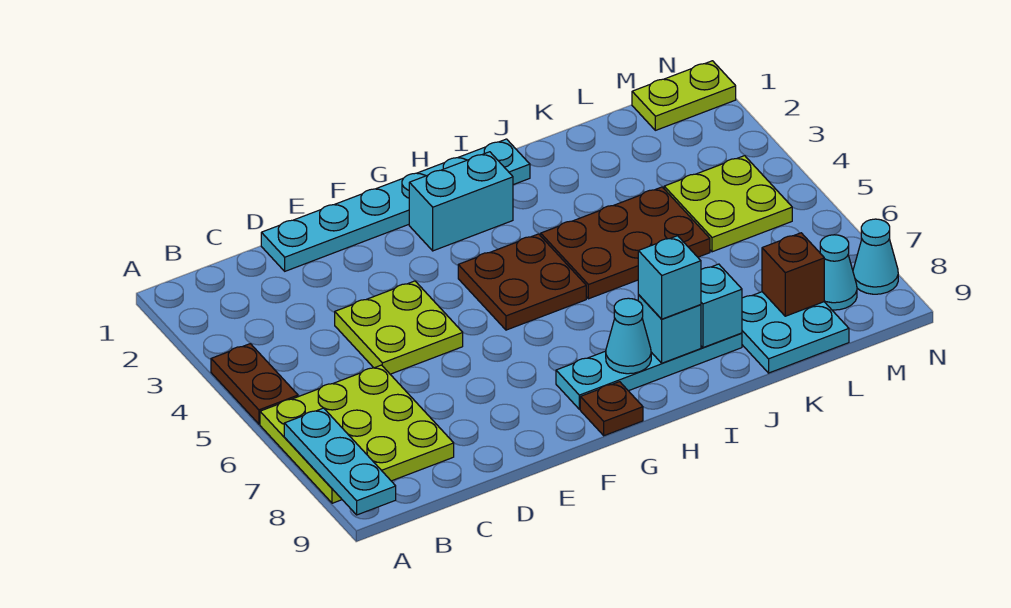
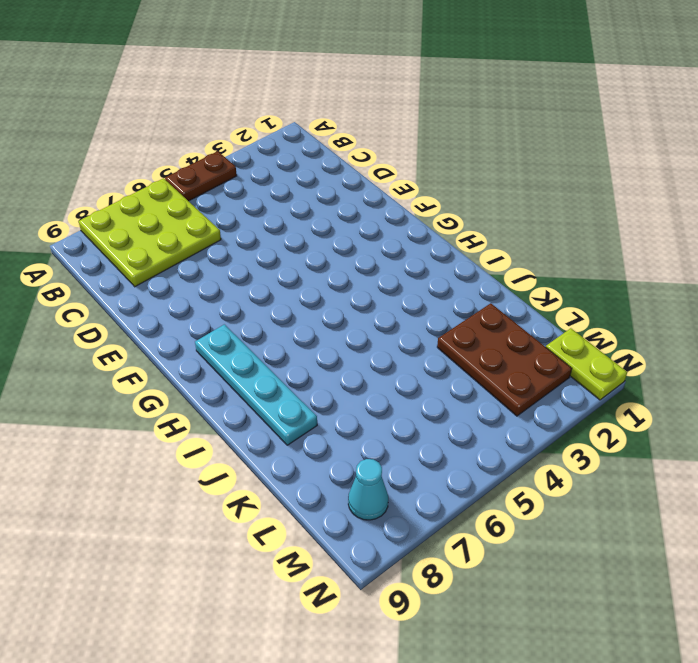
brown plate K2:M3 level 1 -> brown plate I4:K5 level 1
none -> cyan plate D1:I1 level 1
none -> lime plate D4:E5 level 1
none -> cyan brick G2:H2 level 1

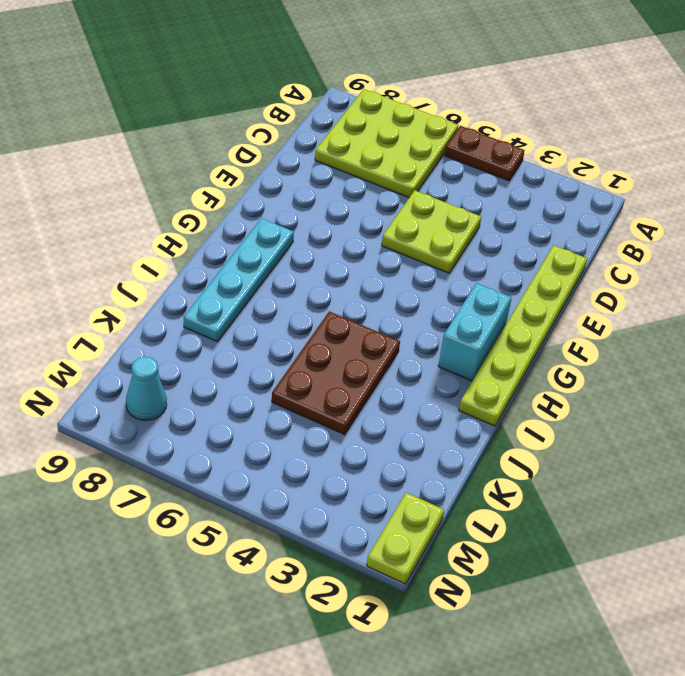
lime plate D1:I1 level 1 -> cyan plate D1:I1 level 1
none -> brown plate G4:H5 level 1
none -> brown plate G9 level 1
none -> cyan plate K8:L9 level 1

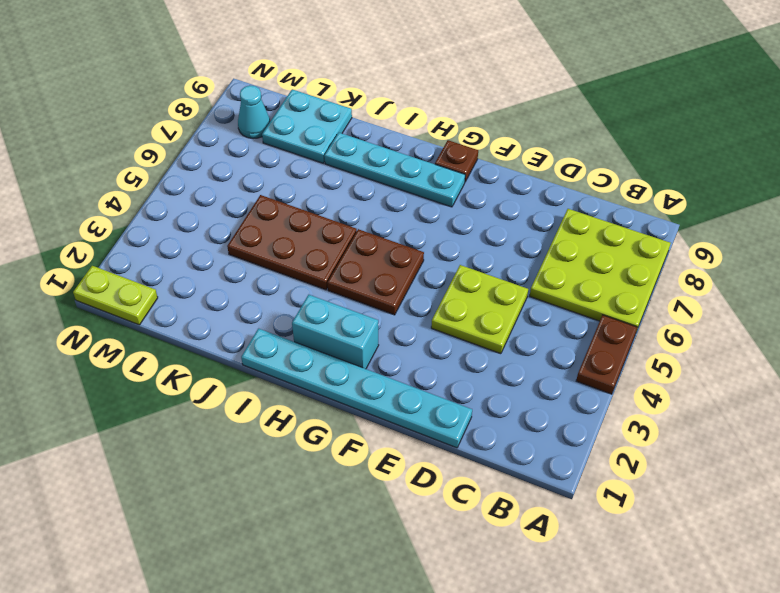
none -> lime plate L4:M5 level 1
none -> cyan cone N8 level 1
none -> cyan plate A7:A9 level 2

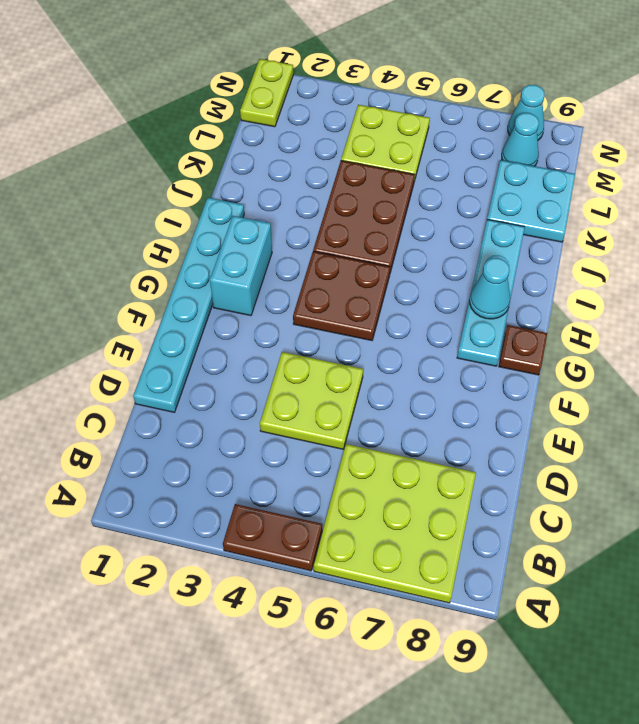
none -> cyan plate A7:A9 level 2
none -> cyan brick I8 level 2
none -> cyan brick J8 level 2

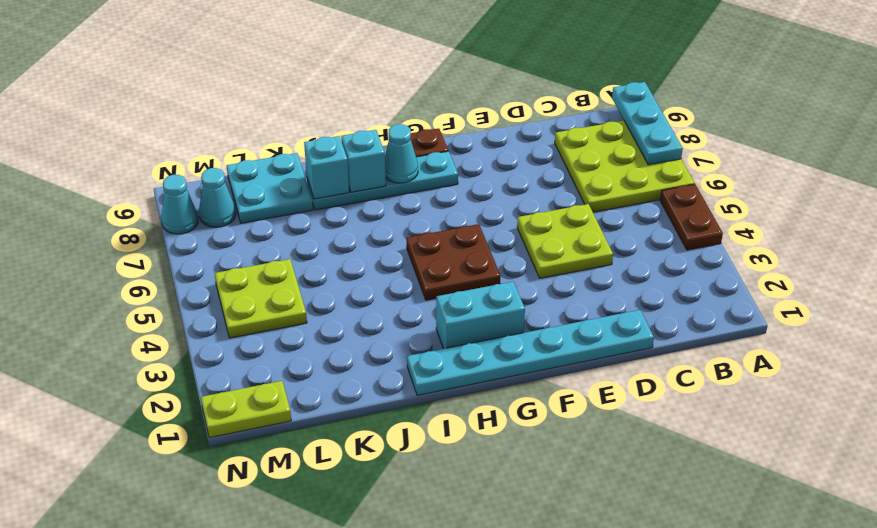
none -> brown plate I4:K5 level 1
none -> brown brick L8 level 2
none -> cyan brick I8 level 3

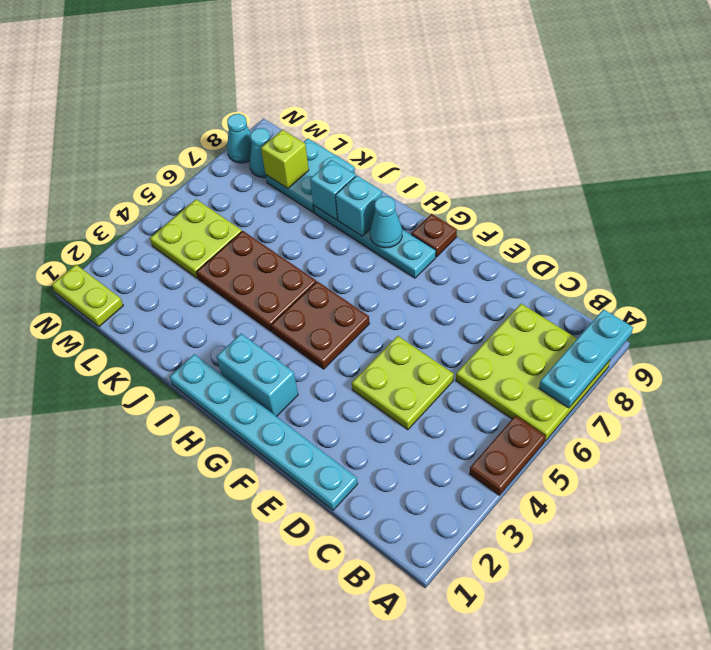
lime brick L8 level 2 -> brown brick L8 level 2
none -> cyan brick I8 level 3

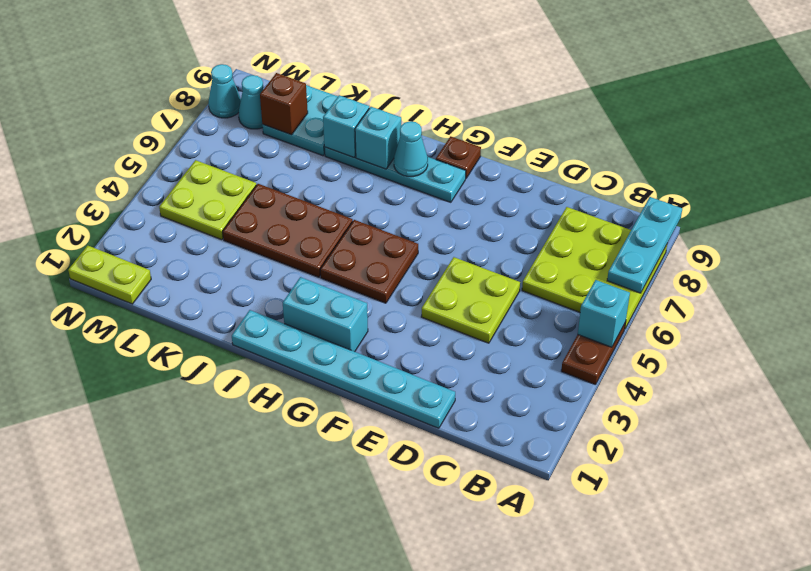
cyan brick A5 level 2 -> cyan brick I8 level 3

